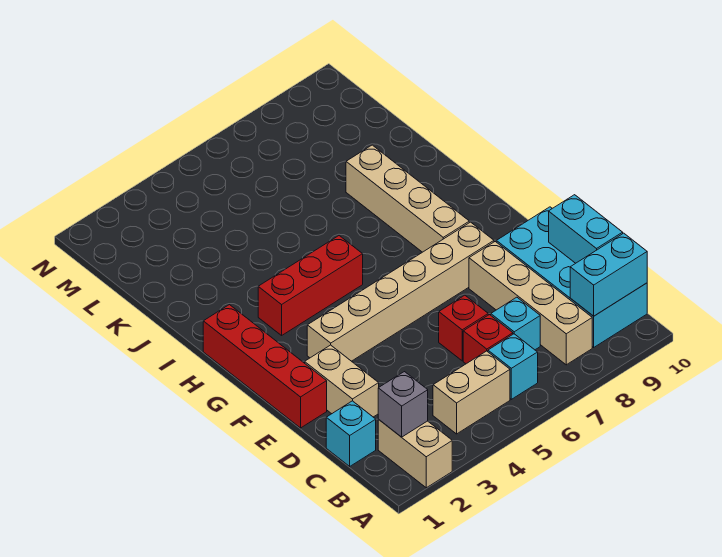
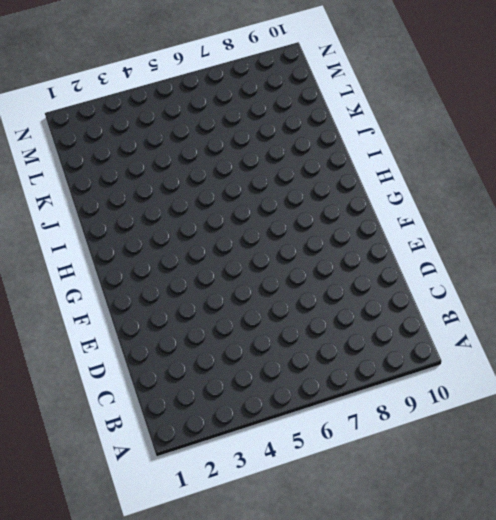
none -> tan brick A2:B2 level 1
none -> tan brick B4:B5 level 1
none -> cyan brick B6 level 1

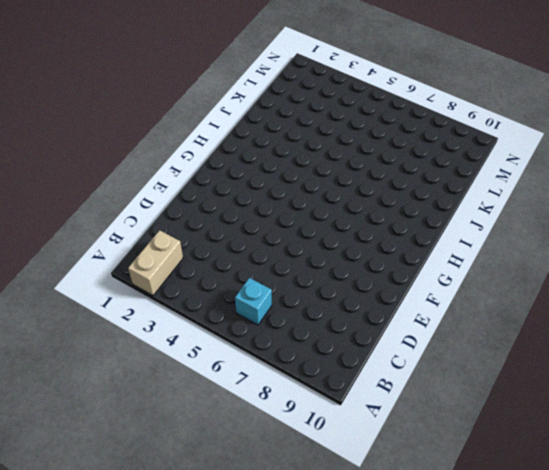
none -> tan brick B4:B5 level 1
none -> tan brick B8:E8 level 1
none -> cyan brick B9:E10 level 1

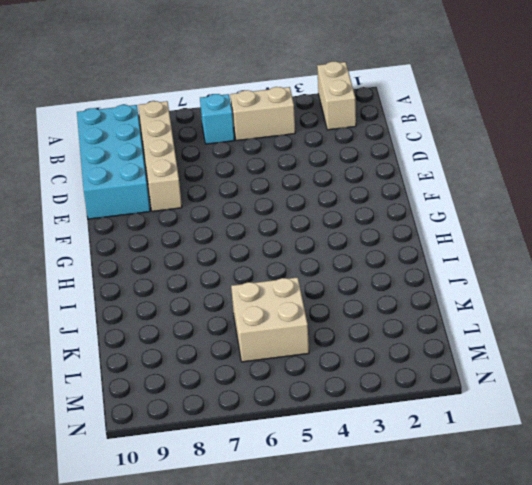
tan brick K5:L6 level 1 -> none
none -> cyan brick C1 level 1
none -> red brick C6 level 1
none -> cyan brick C7 level 1

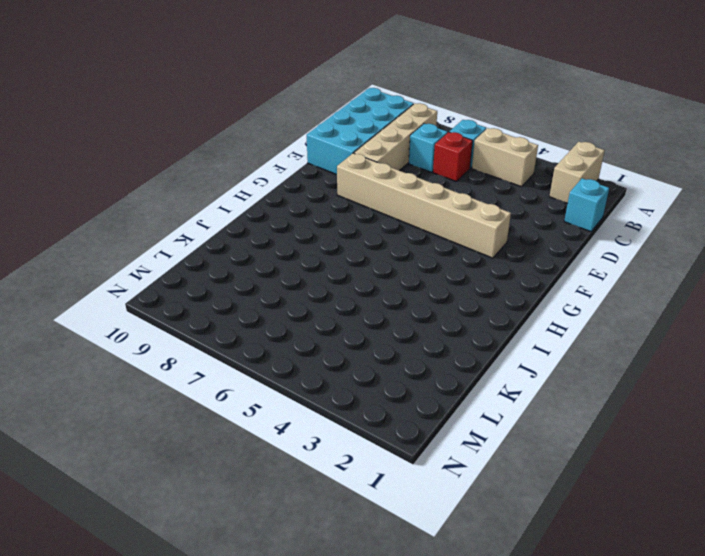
none -> tan brick D2:E2 level 1
none -> red brick D6 level 1
none -> red brick E1:H1 level 1

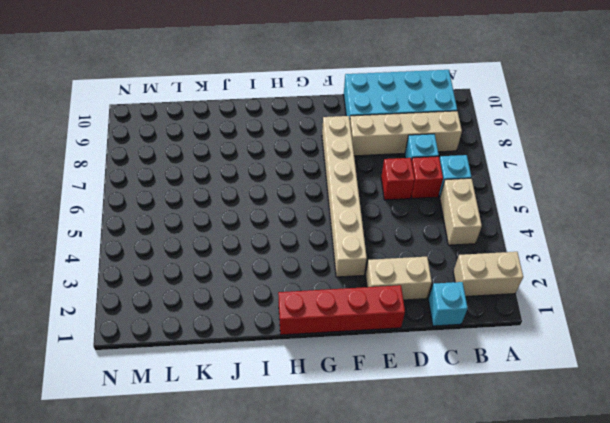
none -> tan brick G8:J8 level 1
none -> red brick H3:H5 level 1
none -> grey brick B2 level 2

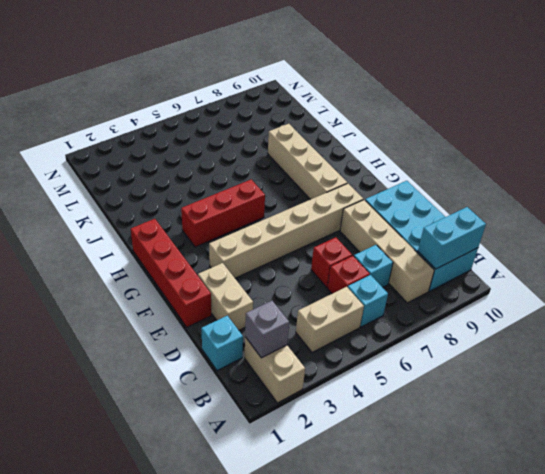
none -> cyan brick C10:D10 level 2

